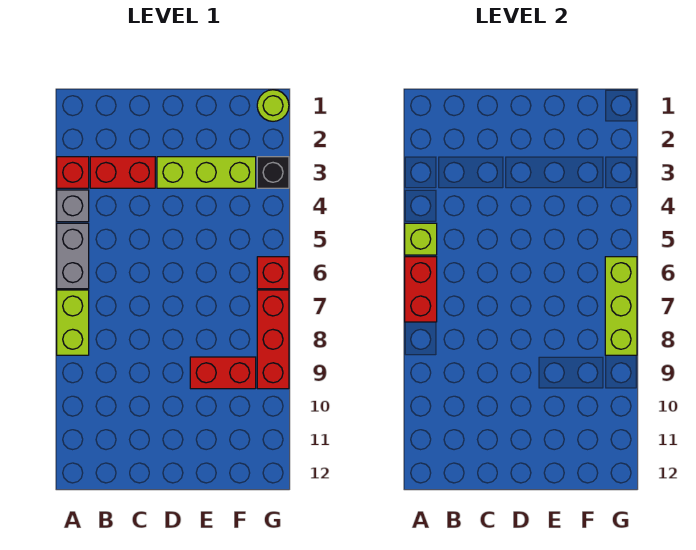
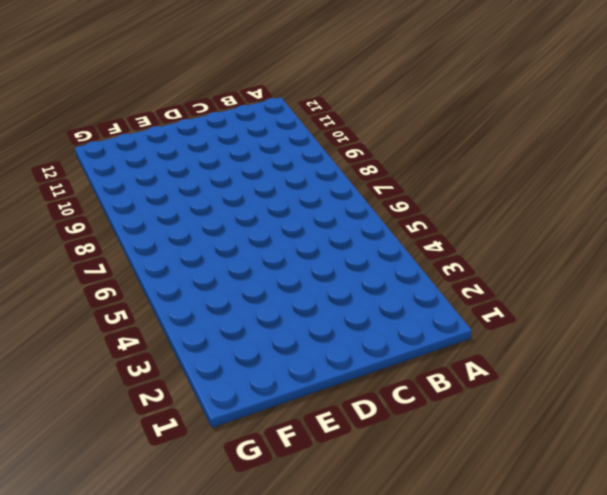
none -> red brick A3 level 1
none -> grey brick A4 level 1
none -> grey brick A5:A6 level 1

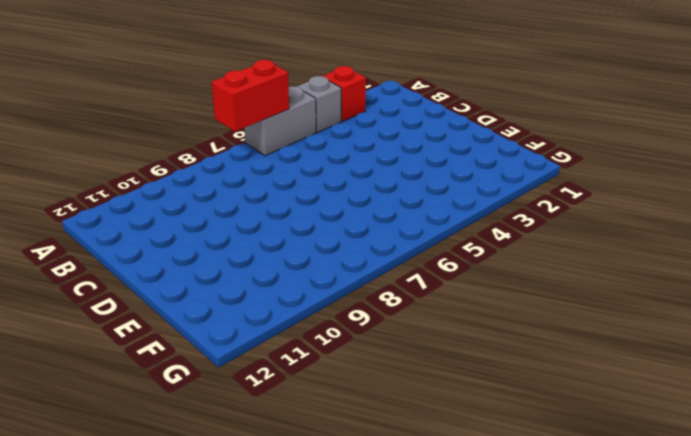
none -> lime brick A7:A8 level 1
none -> red brick B3:C3 level 1
none -> lime brick D3:F3 level 1

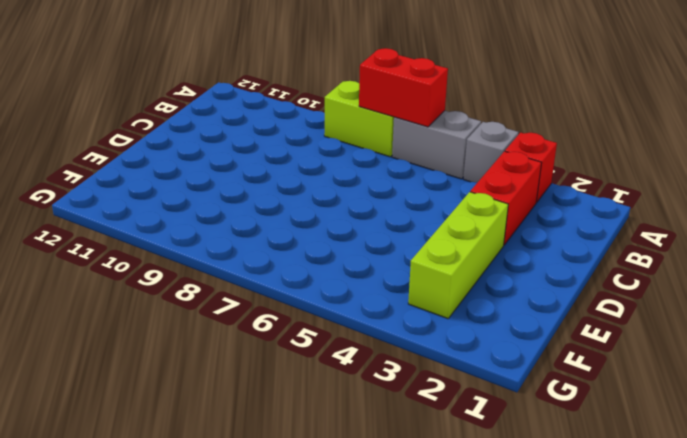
none -> red brick E9:F9 level 1
none -> lime round brick G1 level 1
none -> black brick G3 level 1

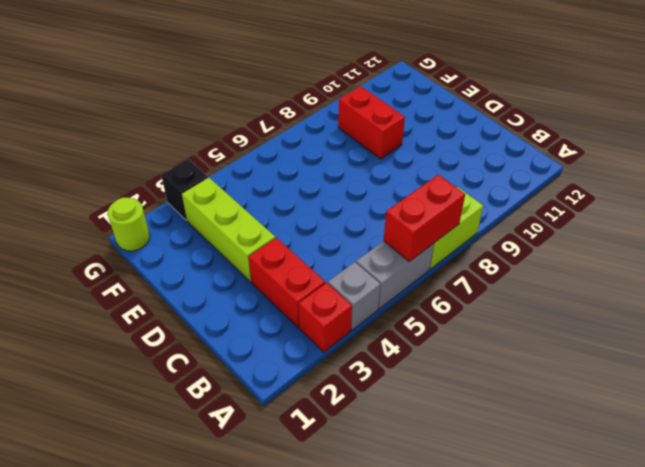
none -> red brick G6 level 1
none -> red brick G7:G9 level 1
none -> lime brick A5 level 2

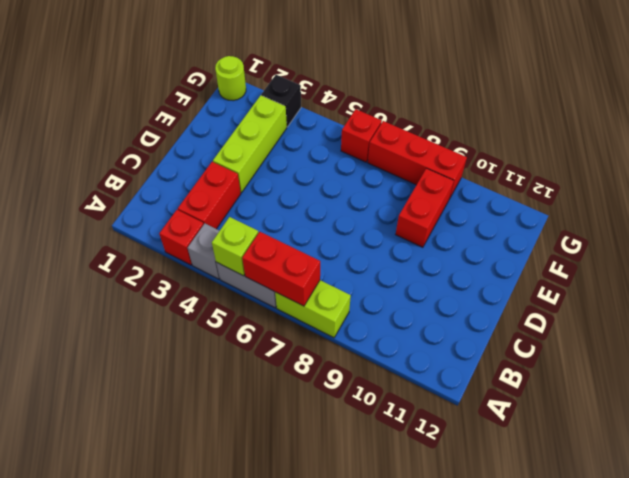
none -> lime brick G6:G8 level 2

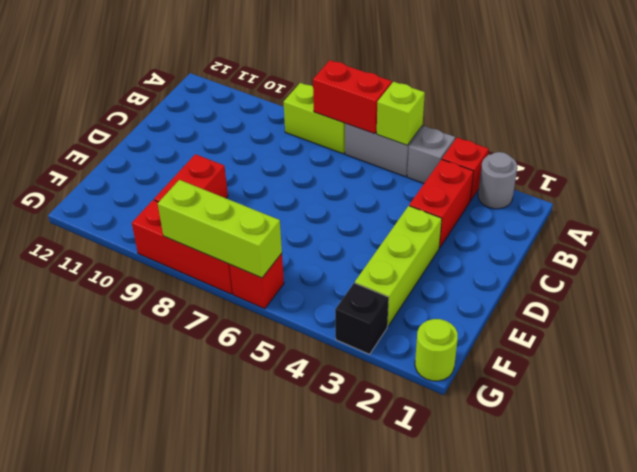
grey round brick A2 level 1 -> none

